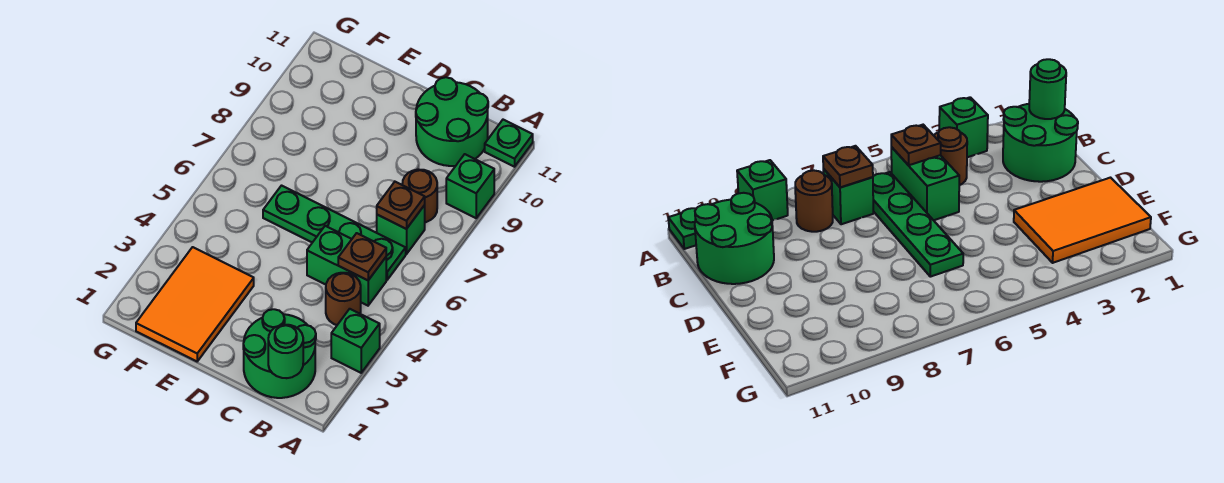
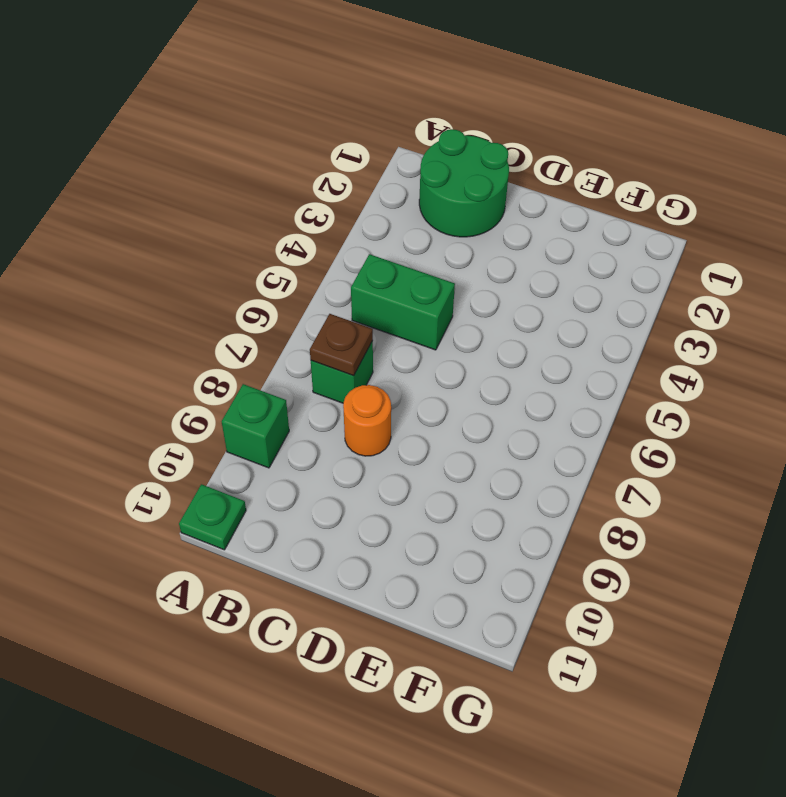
orange round brick C8 level 1 -> none
none -> green brick A3 level 1
none -> brown round brick B4 level 1
none -> green plate B6:E6 level 1

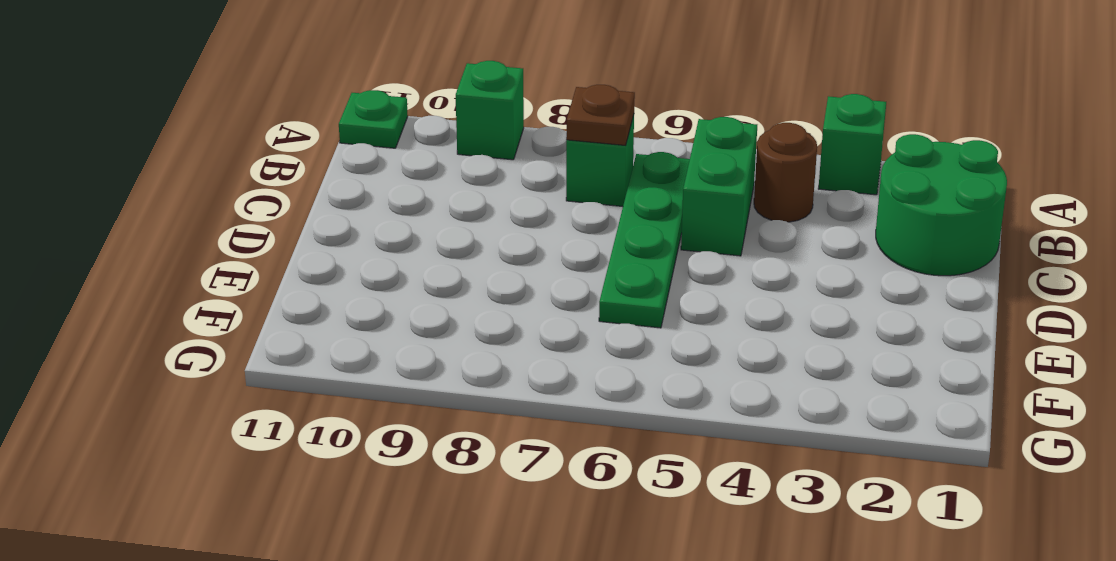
none -> brown round brick B8 level 1
none -> green round brick B10:C11 level 1
none -> orange tile E1:F3 level 1

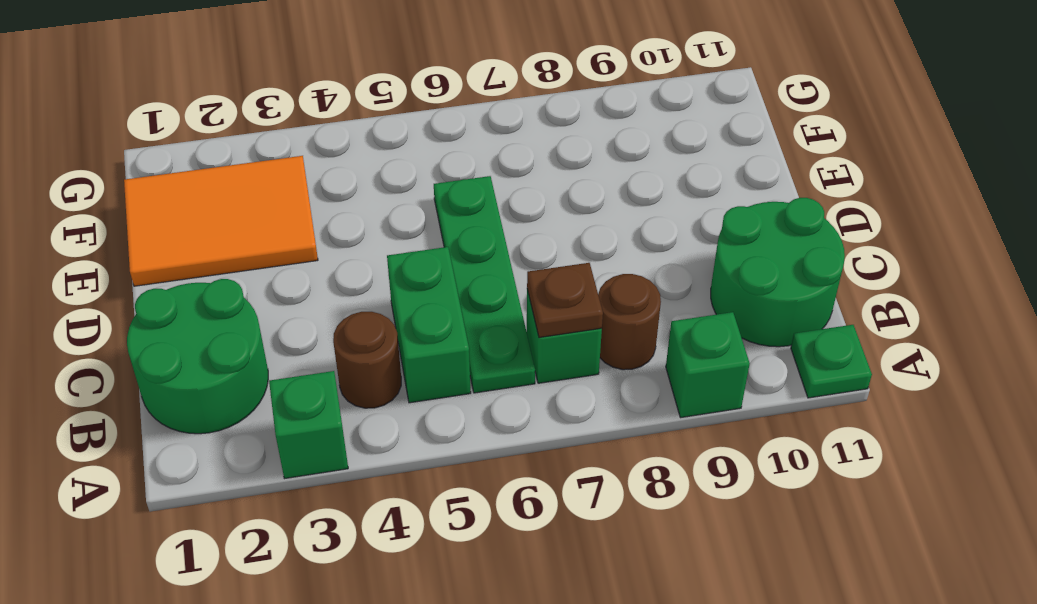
none -> green round brick B1 level 2
none -> brown plate B5 level 2

